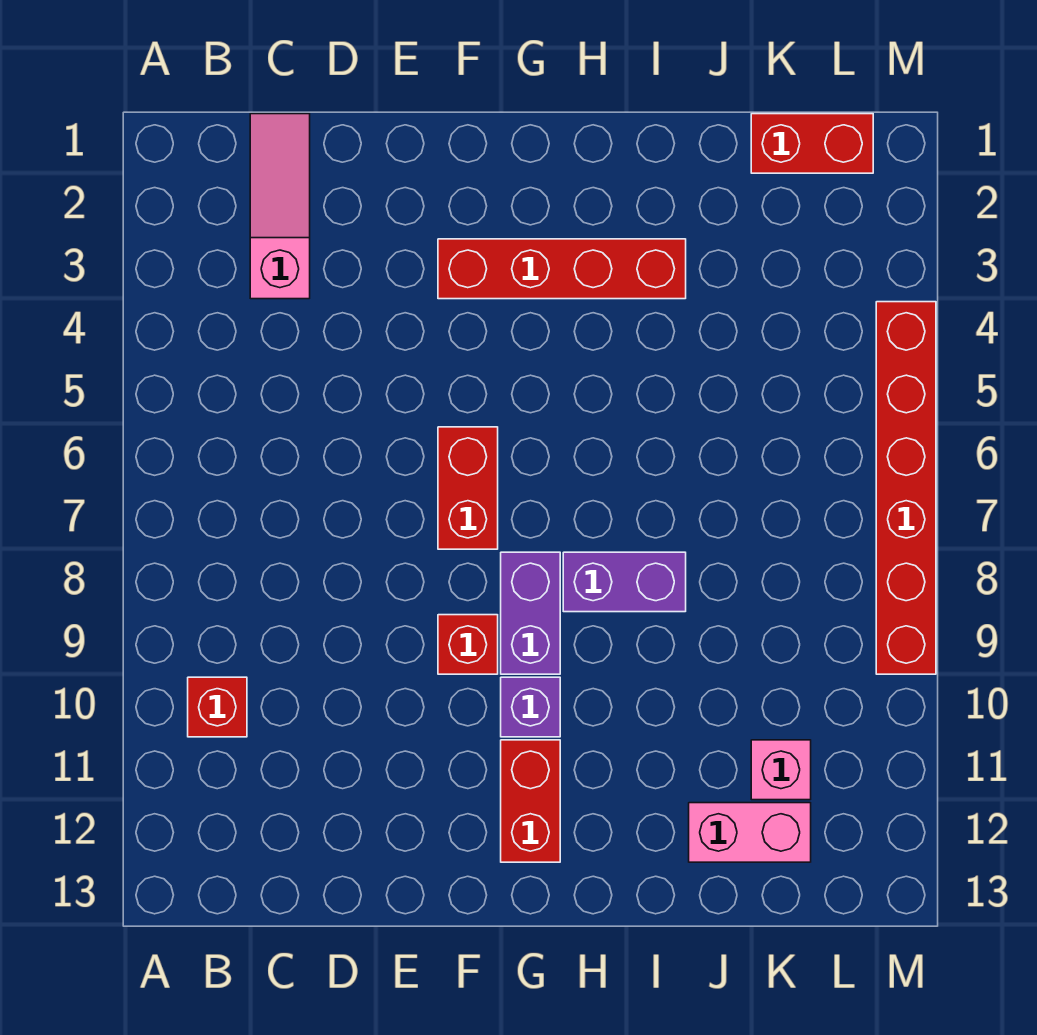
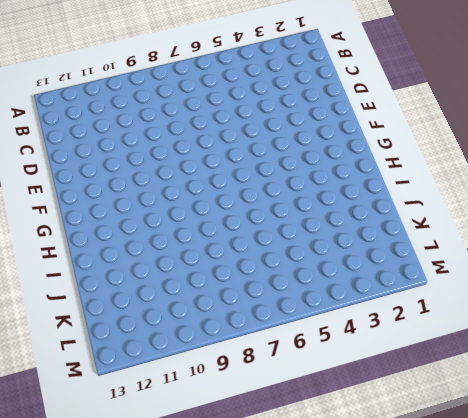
none -> red brick B10 level 1
none -> pink slope C1:C3 level 1 top 3
none -> red brick F3:I3 level 1

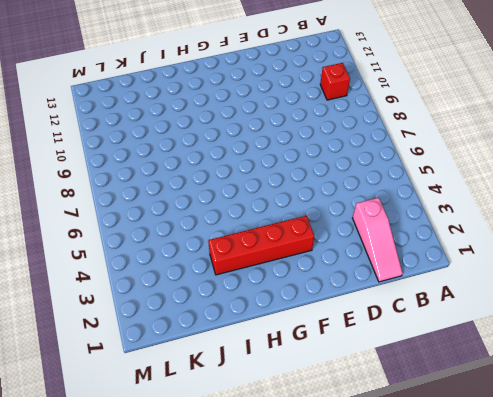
none -> red brick F6:F7 level 1
none -> red brick F9 level 1
none -> purple brick G8:G9 level 1

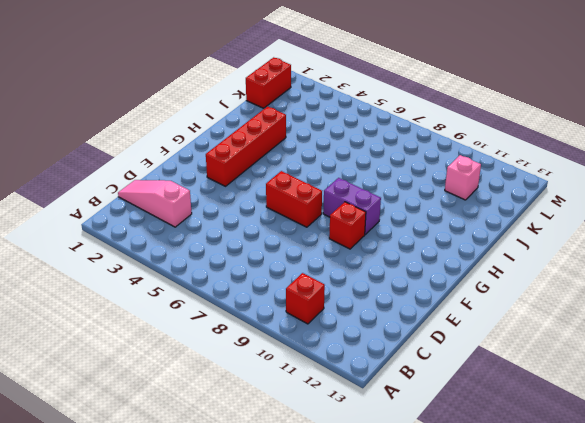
none -> purple brick G10 level 1
none -> red brick G11:G12 level 1
none -> purple brick H8:I8 level 1

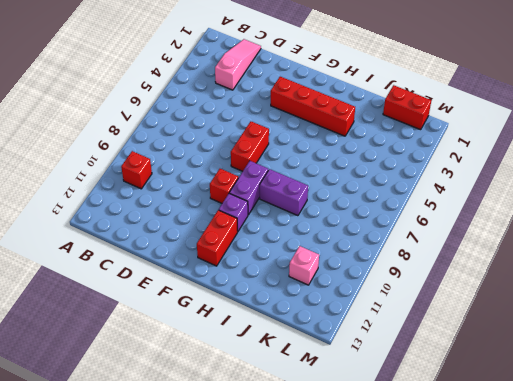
none -> pink brick J12:K12 level 1
none -> red brick M4:M9 level 1

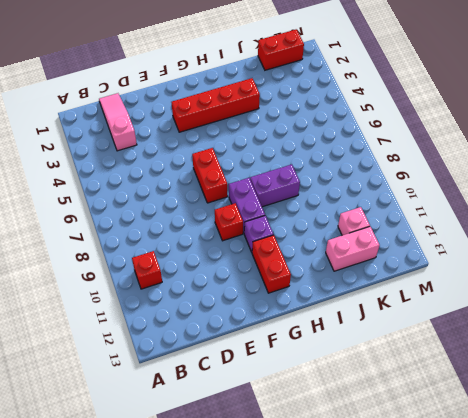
none -> red brick M4:M9 level 1

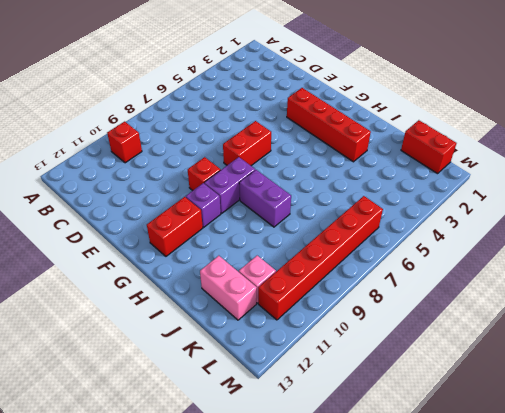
red brick L6:L11 level 1 -> red brick M4:M9 level 1
none -> pink slope C1:C3 level 1 top 3

